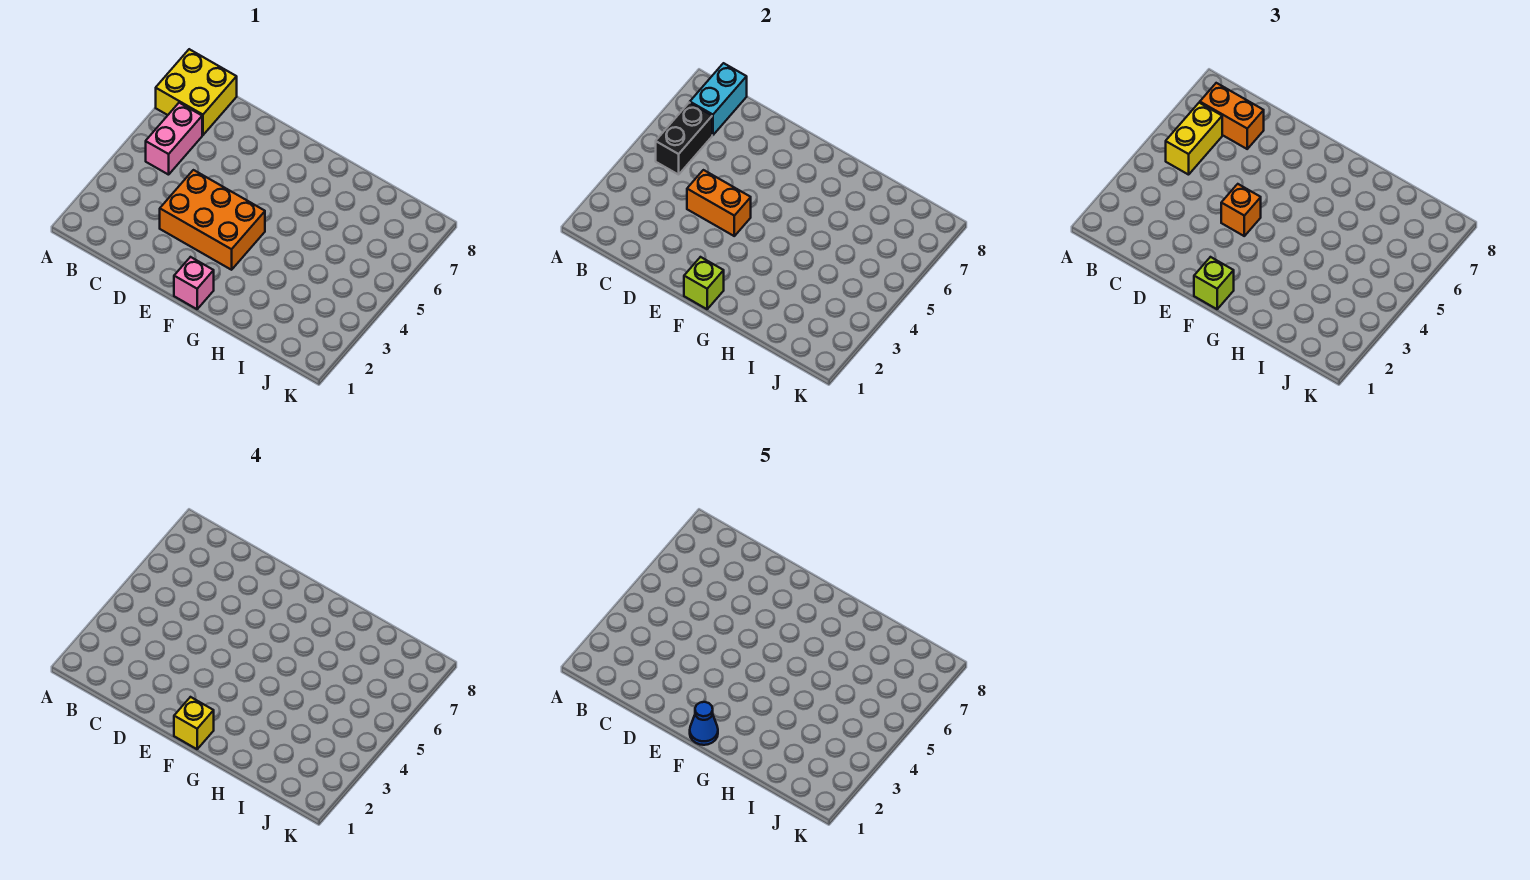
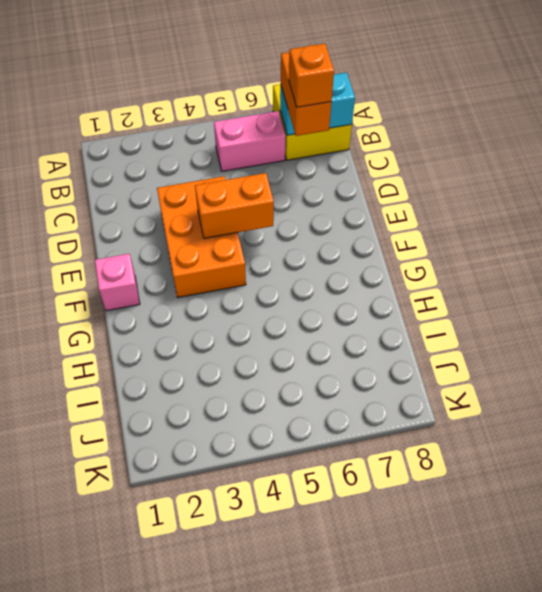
orange brick C7 level 4 -> orange brick E4 level 3
orange brick E4:E5 level 2 -> orange brick D4:E4 level 2
none -> black brick B5:B6 level 2
none -> lime brick F1 level 2
none -> yellow brick B5:B6 level 3

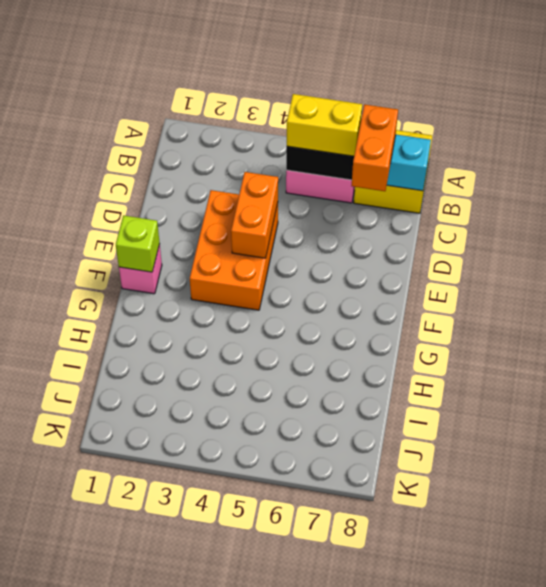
none -> orange brick E4 level 3
none -> lime brick F1 level 3
none -> yellow brick F1 level 4

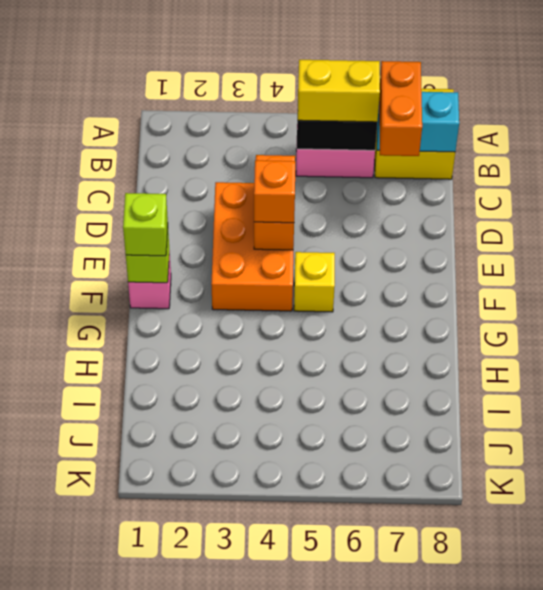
yellow brick F5 level 1 -> yellow brick F1 level 4
none -> blue cone F1 level 5

